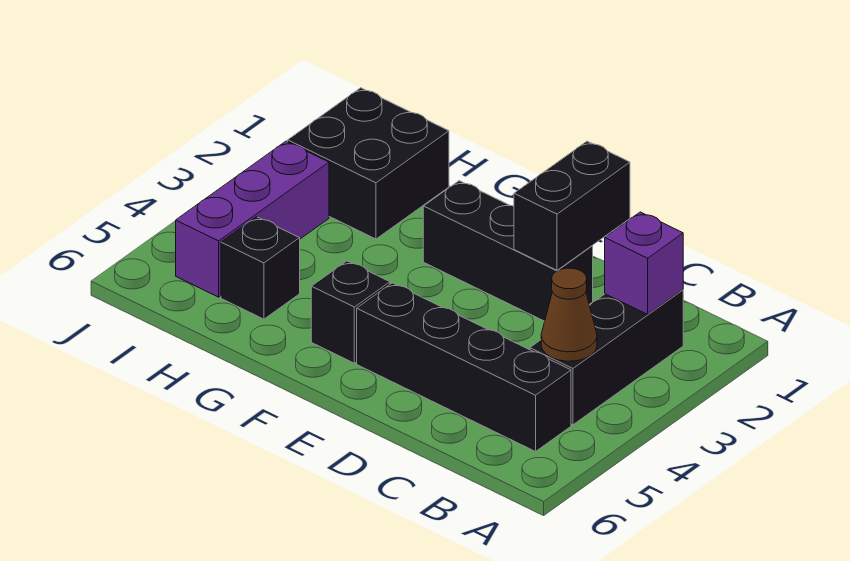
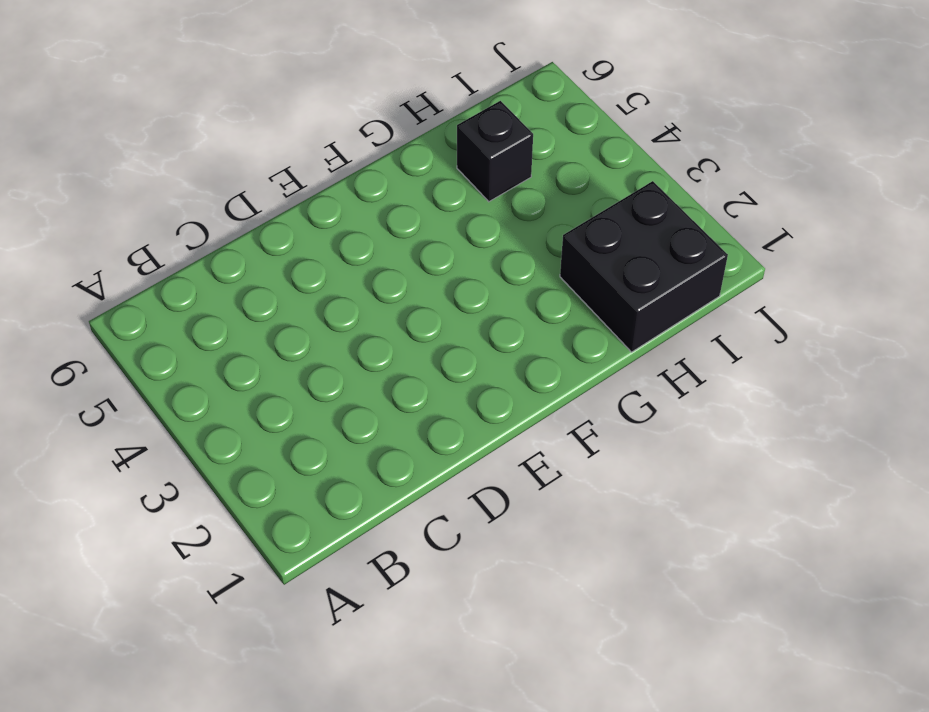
none -> black brick B2:B4 level 1
none -> black brick B5:E5 level 1

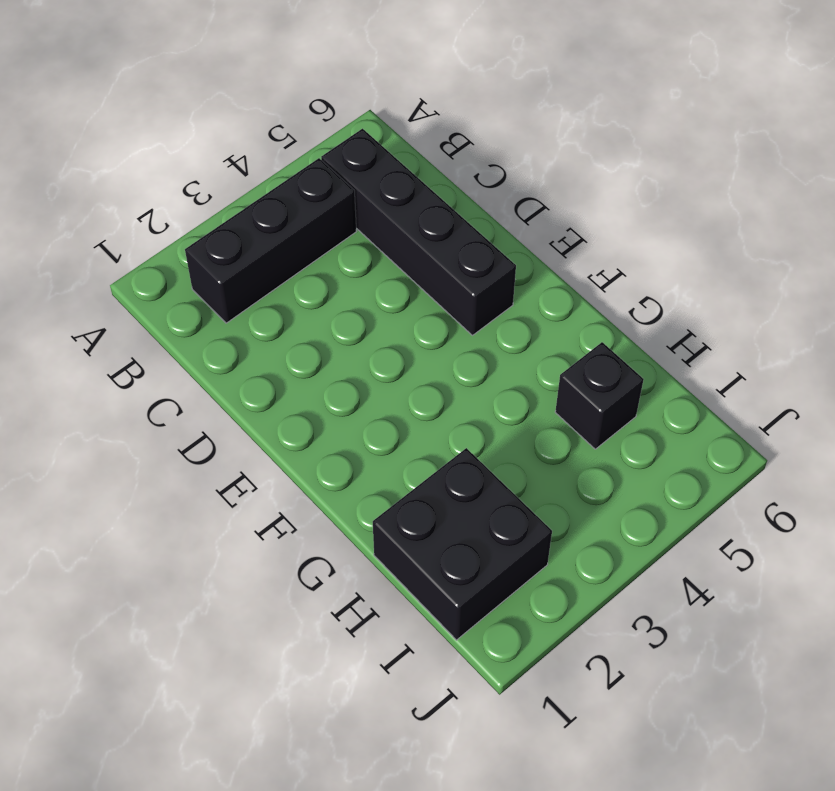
none -> black brick D2:F2 level 1
none -> black brick F5 level 1

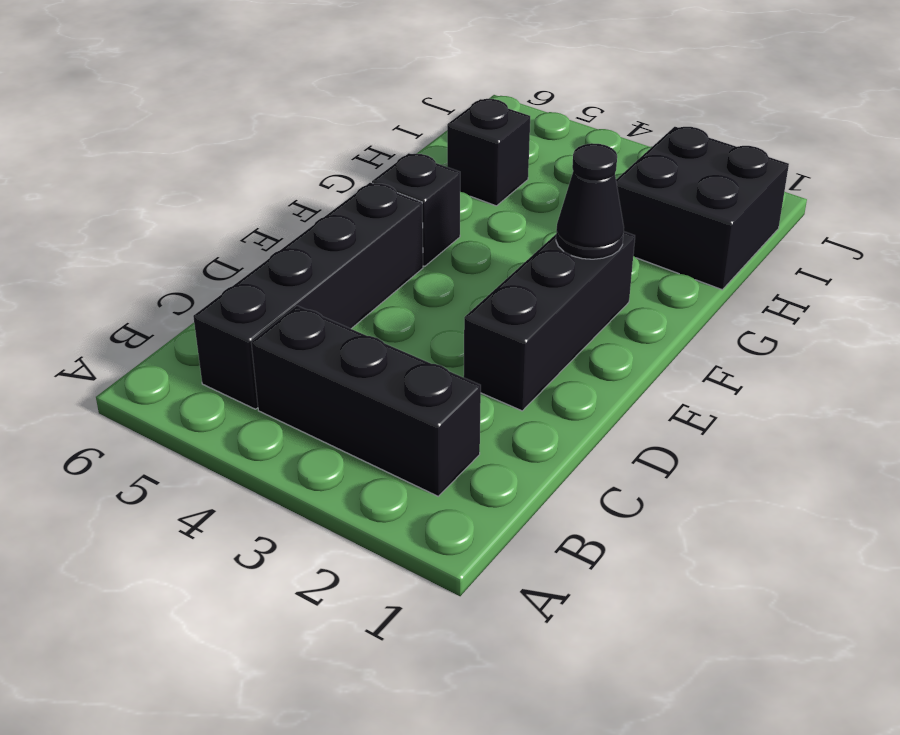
black cone F2 level 2 -> none
none -> purple brick I3:I5 level 1
none -> purple brick B2 level 2

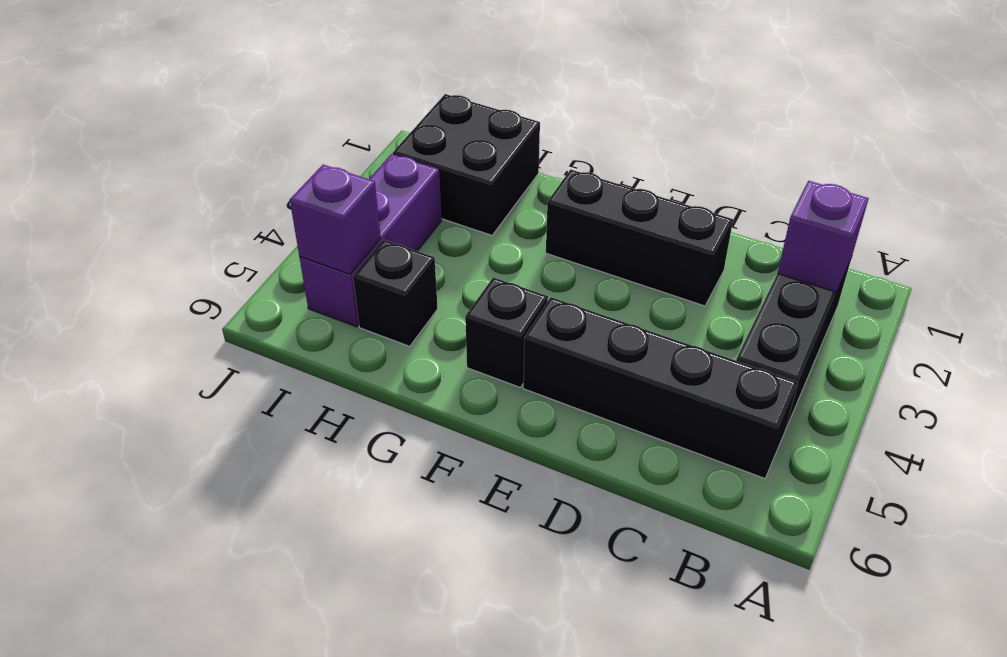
purple brick I5 level 2 -> none
none -> brown cone B4 level 2
none -> black brick D1:D2 level 2

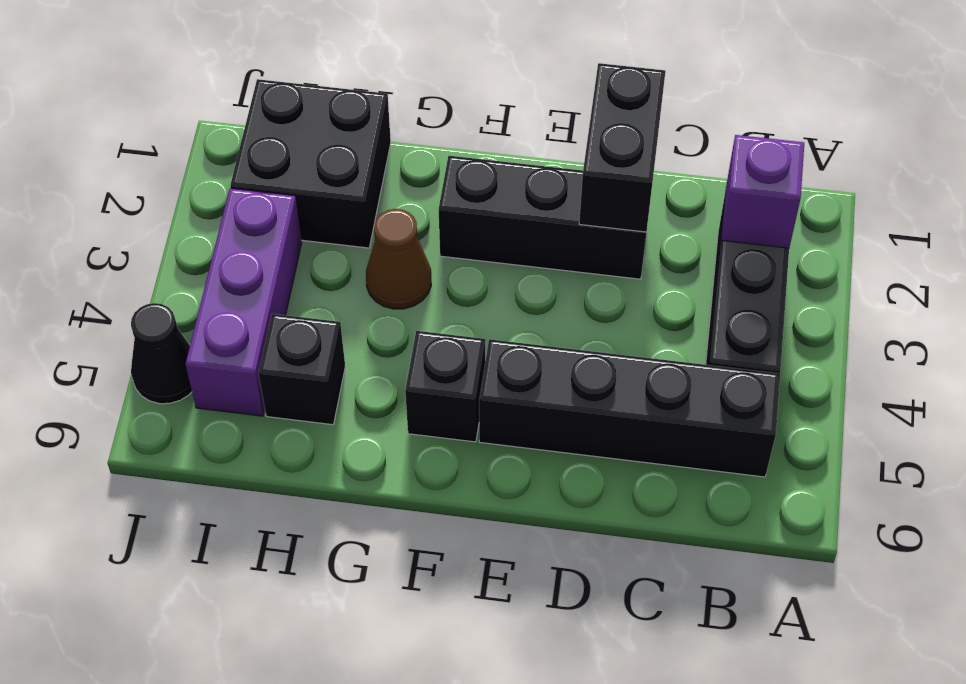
brown cone G3 level 1 -> brown cone B4 level 2
black cone J5 level 1 -> none

